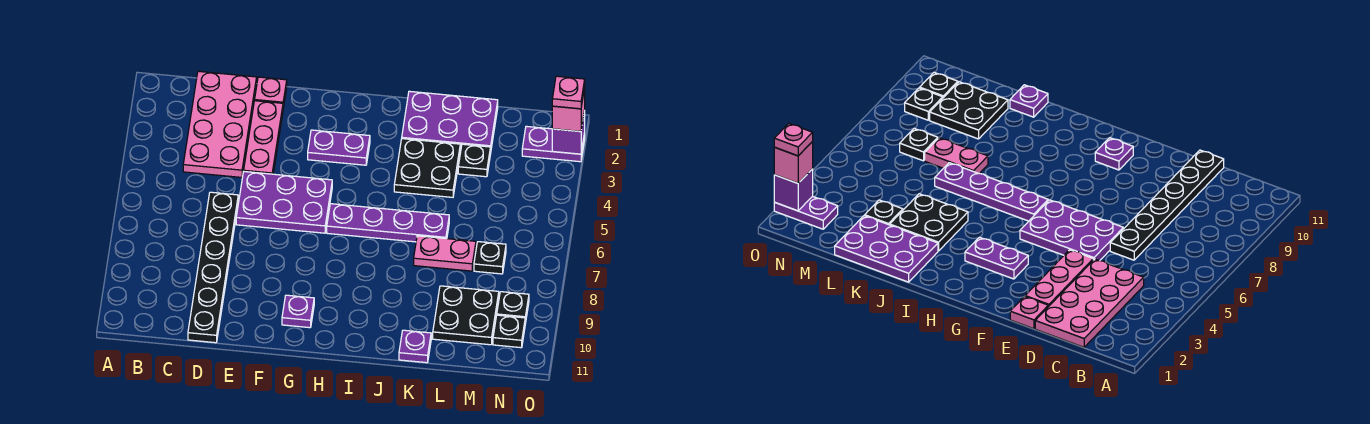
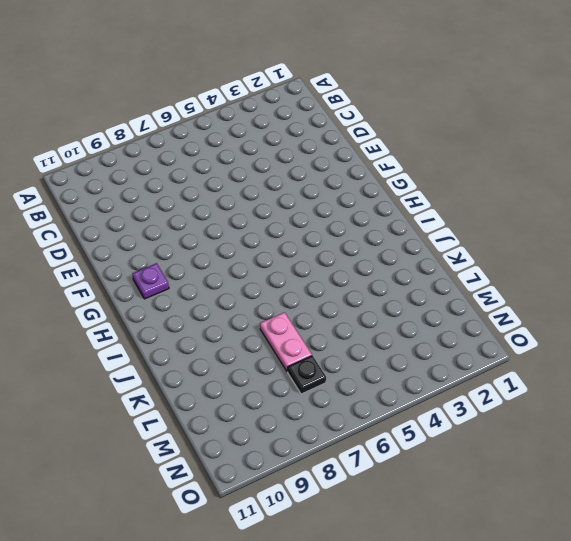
none -> pink plate C1:D4 level 1
none -> black plate D6:D11 level 1
none -> pink plate E1 level 1

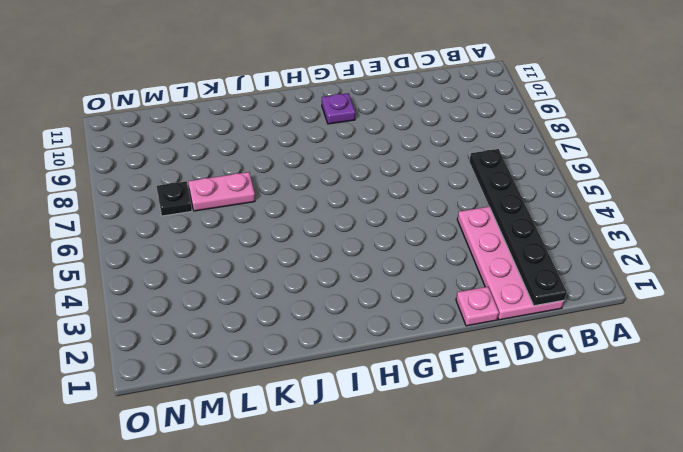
black plate C1:C6 level 2 -> black plate D6:D11 level 1
none -> pink plate E2:E4 level 1
none -> purple plate E5:G6 level 1
none -> purple plate G3:H3 level 1

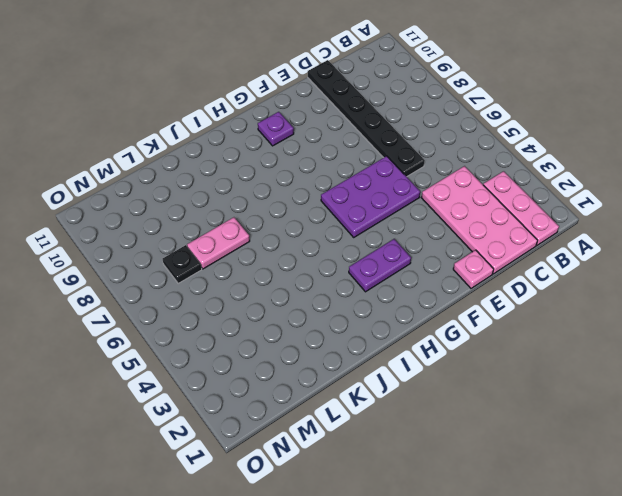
pink plate B1:B3 level 1 -> pink plate E2:E4 level 1
none -> purple plate H6:K6 level 1
none -> purple plate J1:L2 level 1
none -> black plate J3:K4 level 1

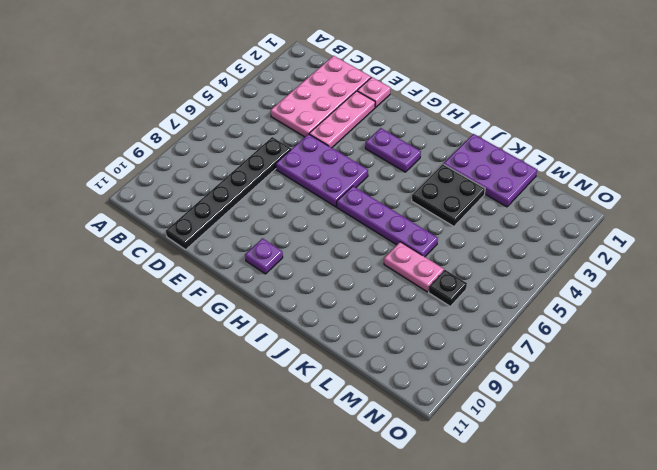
none -> purple plate K11 level 1
none -> black plate L3 level 1
none -> black plate L9:M10 level 1

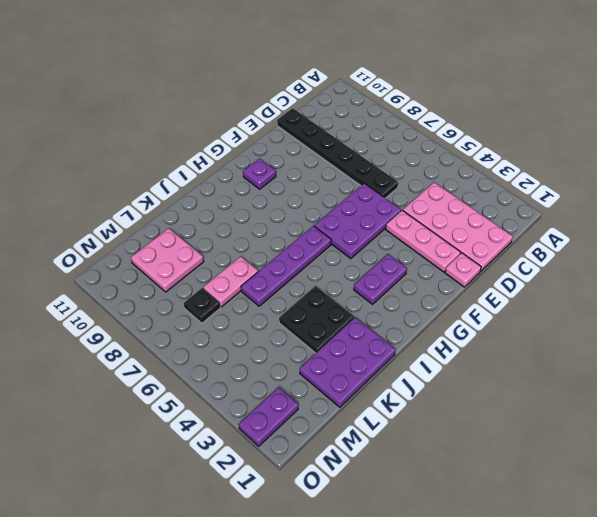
pink plate L9:M10 level 1 -> black plate L9:M10 level 1
none -> purple plate K11 level 1
none -> black plate L3 level 1
none -> black plate N9 level 1

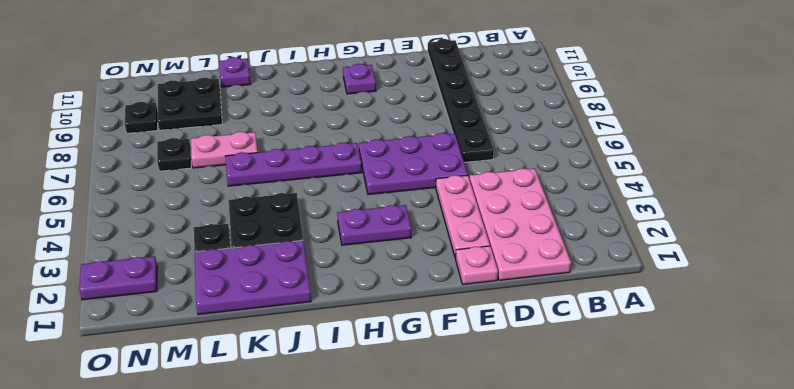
none -> black plate N10 level 1
none -> purple brick O2 level 2
none -> pink brick O2 level 3

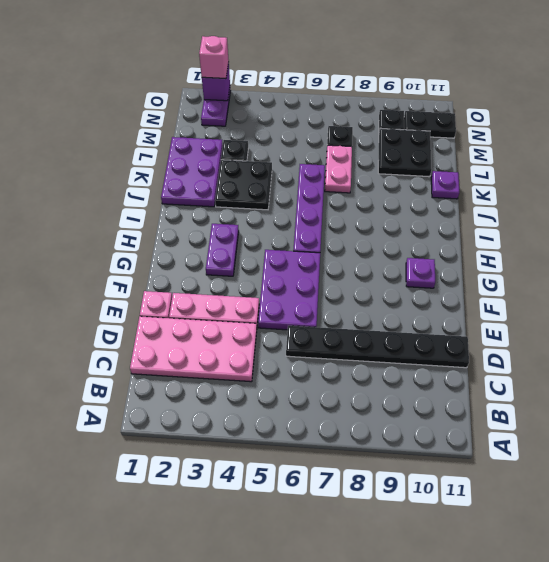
black plate N10:N11 level 1 -> black plate N10 level 1
none -> pink plate O2 level 4

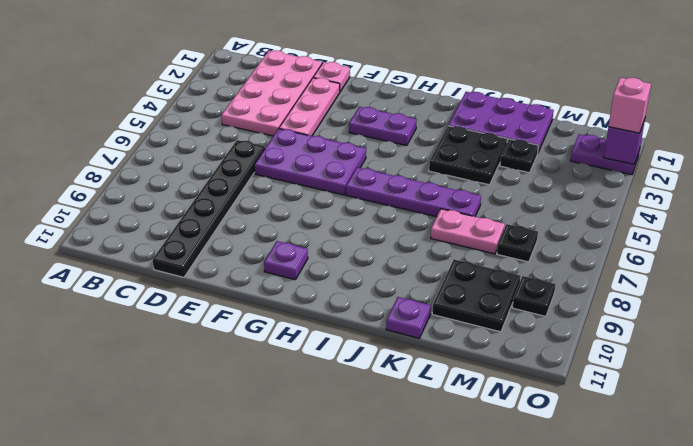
none -> black plate N10 level 1
none -> pink plate O2 level 4

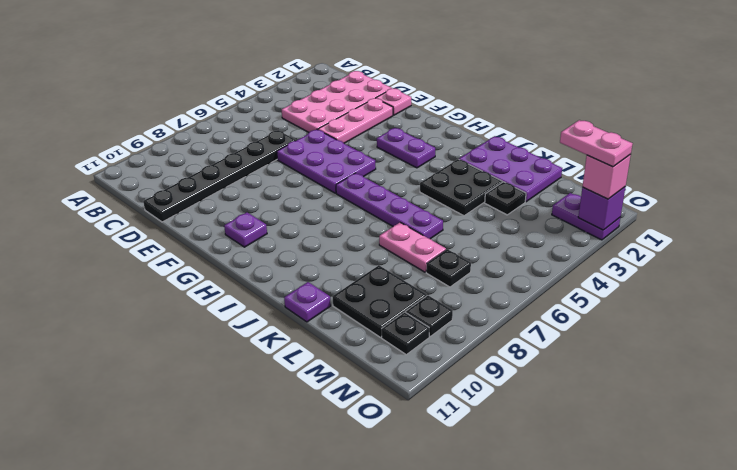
pink plate N2:O2 level 4 -> pink plate O2 level 4

